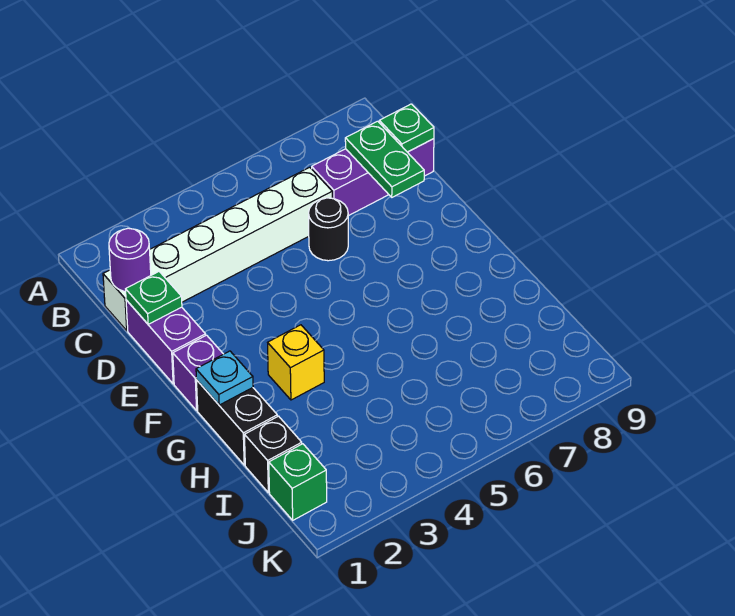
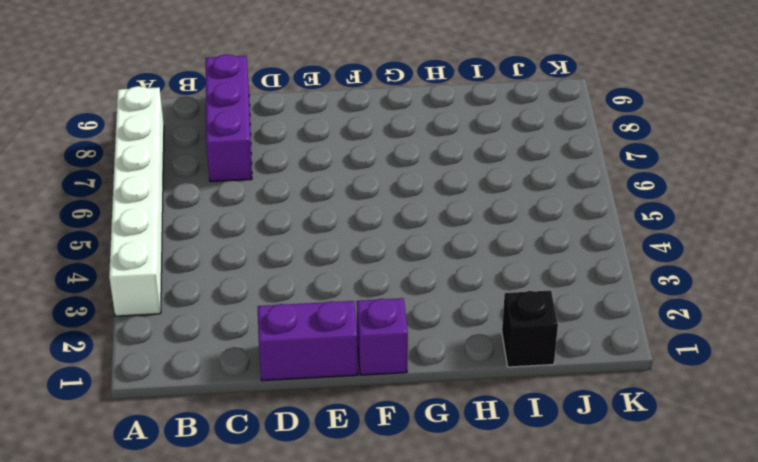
white brick A3:A8 level 1 -> white brick C1:C6 level 1
none -> black round brick D6 level 1
none -> black brick G1:H1 level 1
none -> yellow brick G3 level 1

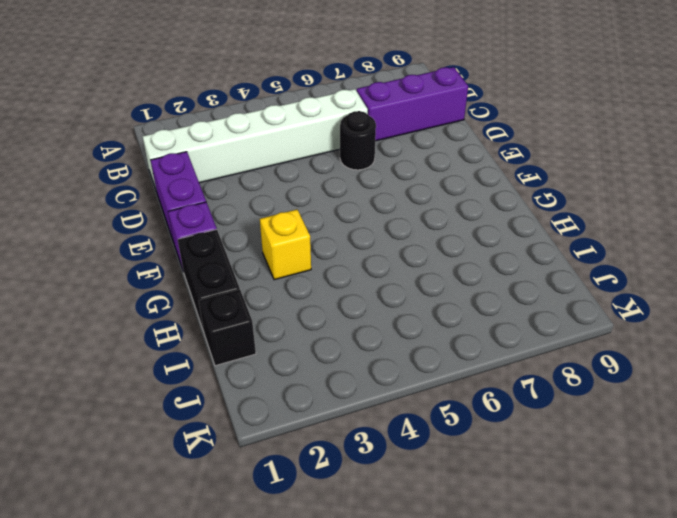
none -> green brick J1 level 1
none -> purple round brick C1 level 2
none -> green plate C8:D8 level 2

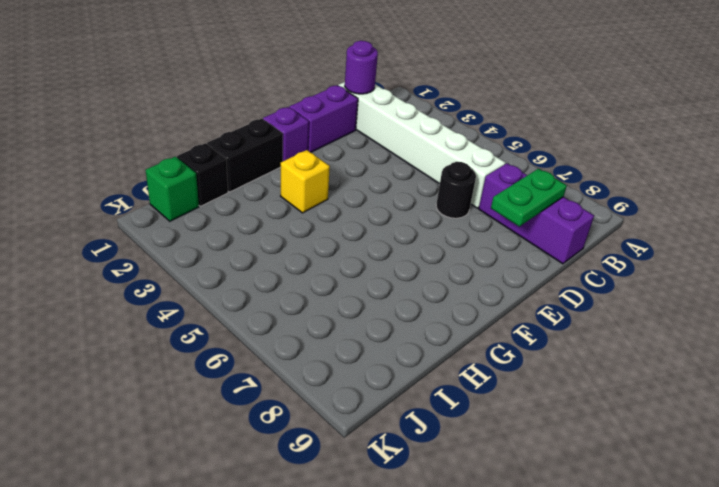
none -> green plate C9 level 2
none -> green plate D1 level 2
none -> cyan plate G1 level 2

